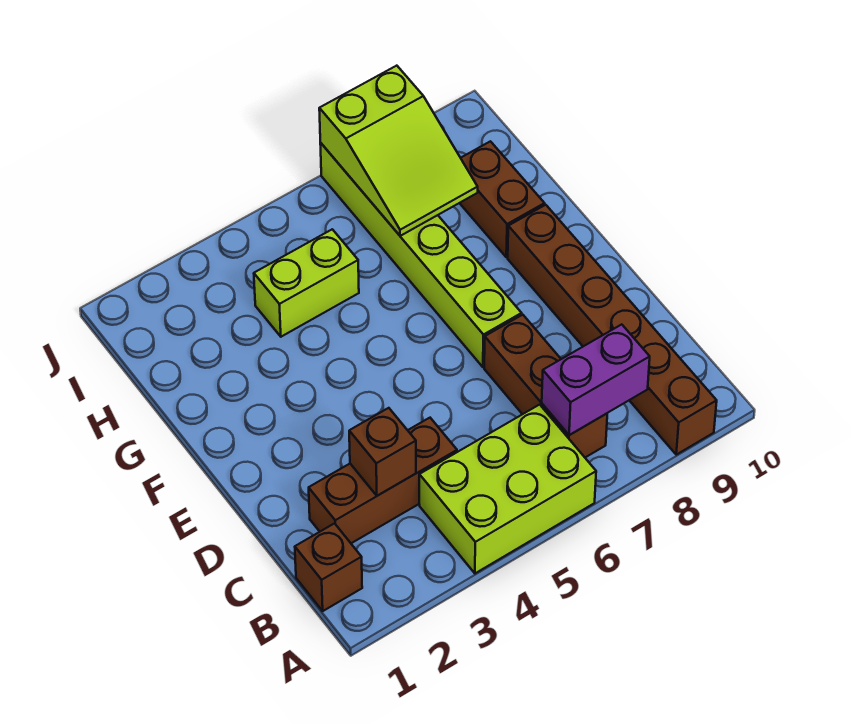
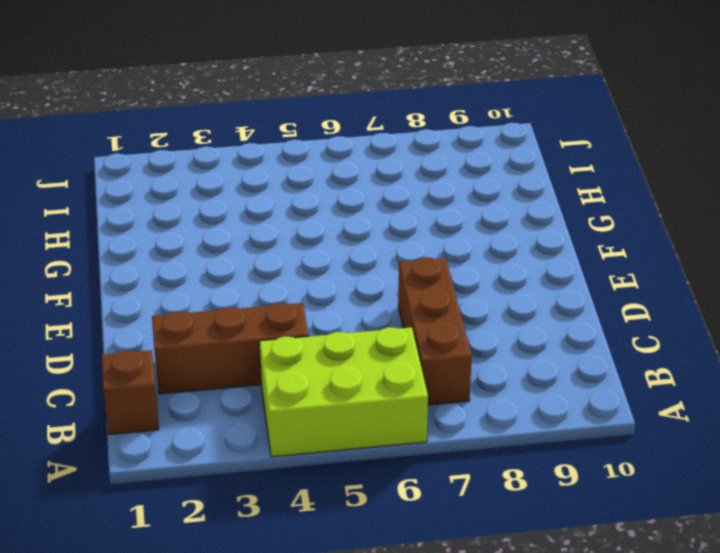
none -> brown brick A9:F9 level 1
none -> lime brick E7:J7 level 1

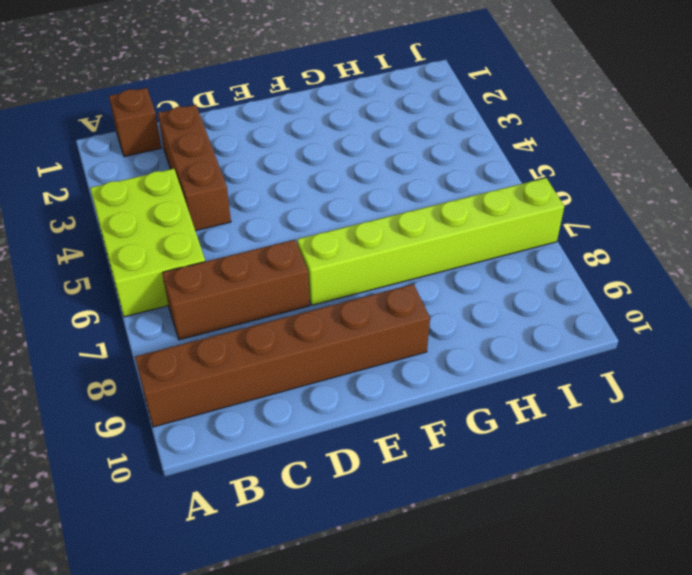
none -> brown brick G9:H9 level 1
none -> lime brick H4:H5 level 1

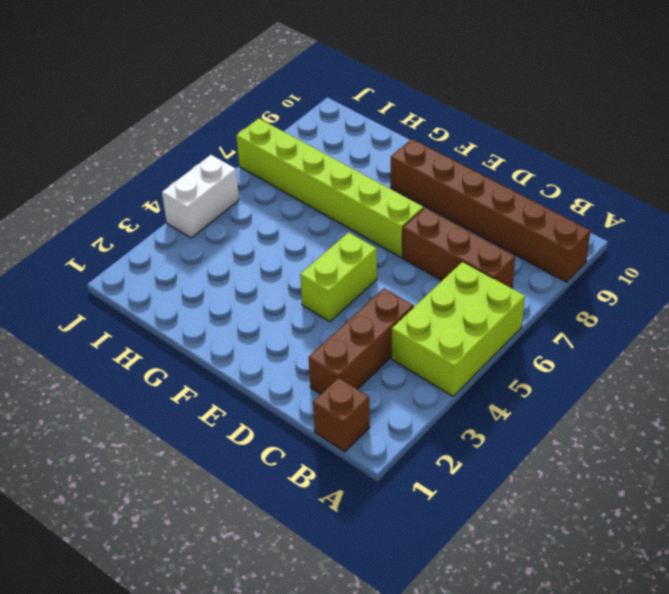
lime brick E4:E5 level 1 -> lime brick H4:H5 level 1
white brick J4:J5 level 1 -> none
none -> brown brick G9:H9 level 1
none -> purple brick B7:B8 level 2

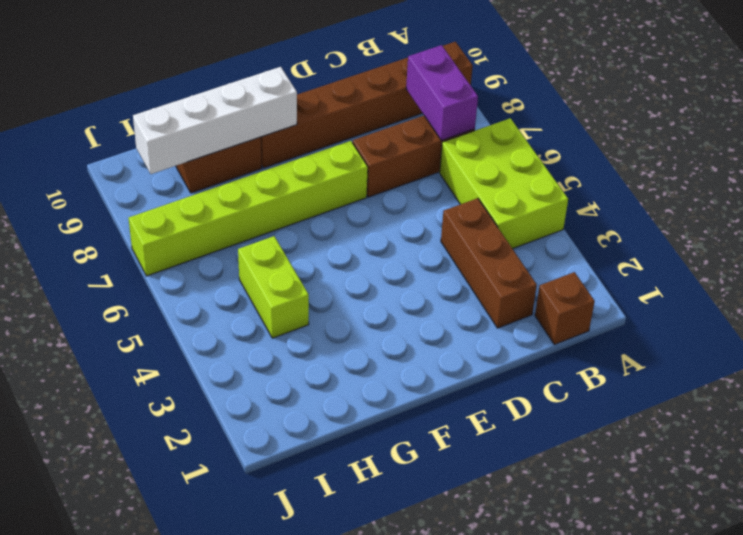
white brick F9:I9 level 2 -> none
none -> brown brick C3 level 2
none -> lime slope H7:J8 level 2 top J

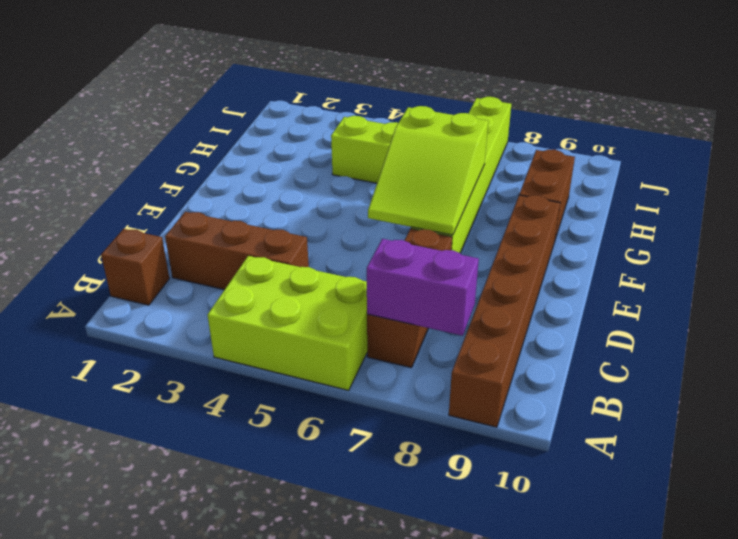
lime slope E6:G7 level 2 top G -> lime slope H7:J8 level 2 top J
none -> brown brick C3 level 2

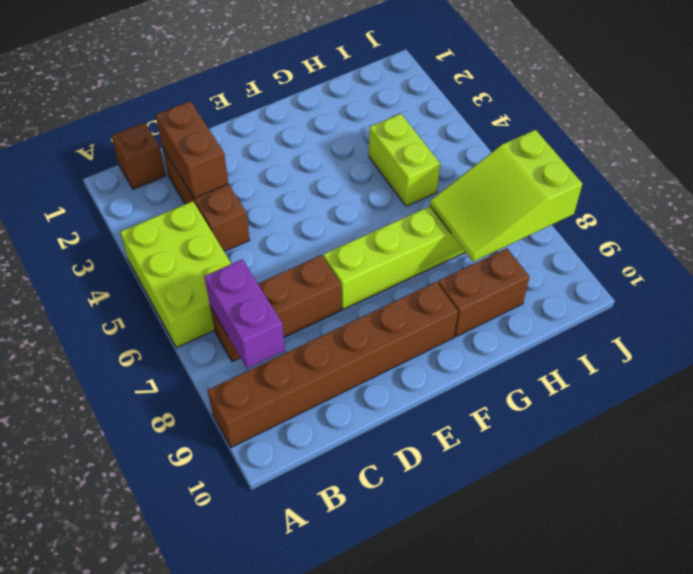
brown brick C2:C3 level 2 -> brown brick C3 level 2

